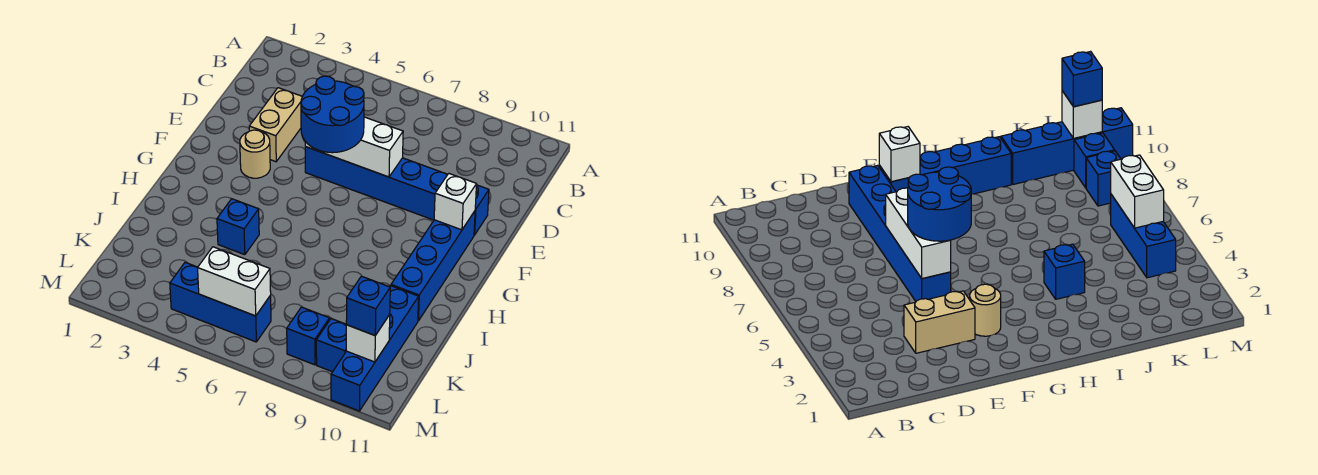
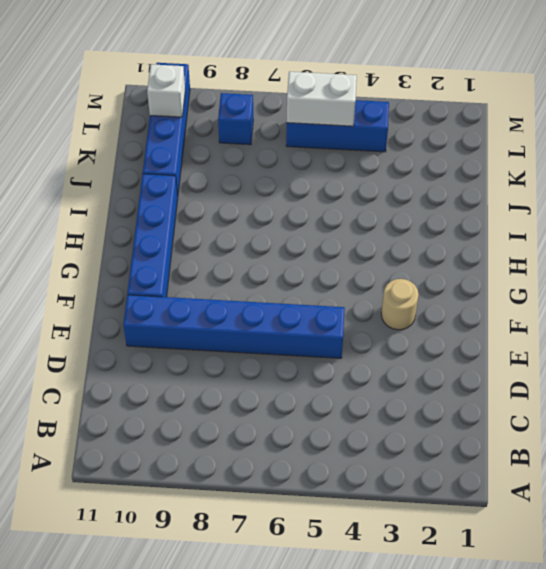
none -> tan brick D3:E3 level 1
none -> blue brick I4 level 1
none -> blue brick L9 level 1

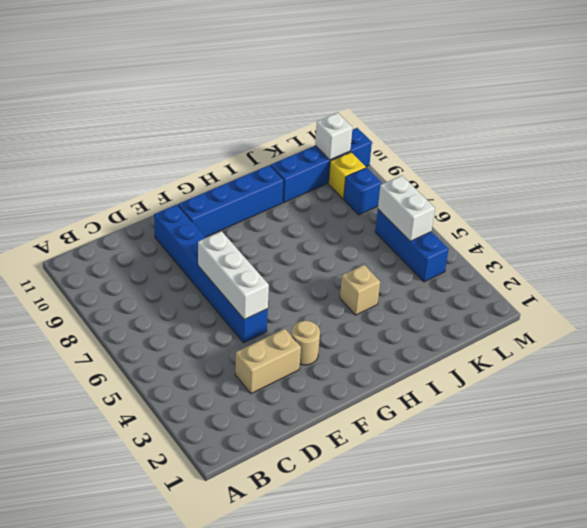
tan brick I4 level 1 -> blue brick I4 level 1
yellow brick L9 level 1 -> blue brick L9 level 1
none -> white brick F10 level 2
none -> blue round brick E5:F6 level 3
none -> blue brick L10 level 3

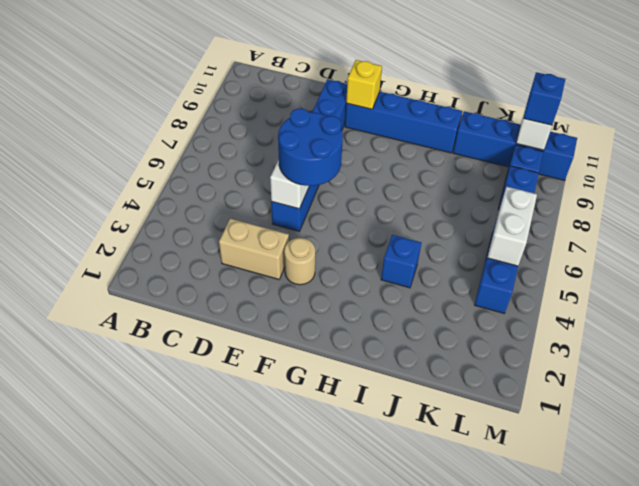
yellow brick F10 level 2 -> white brick F10 level 2

